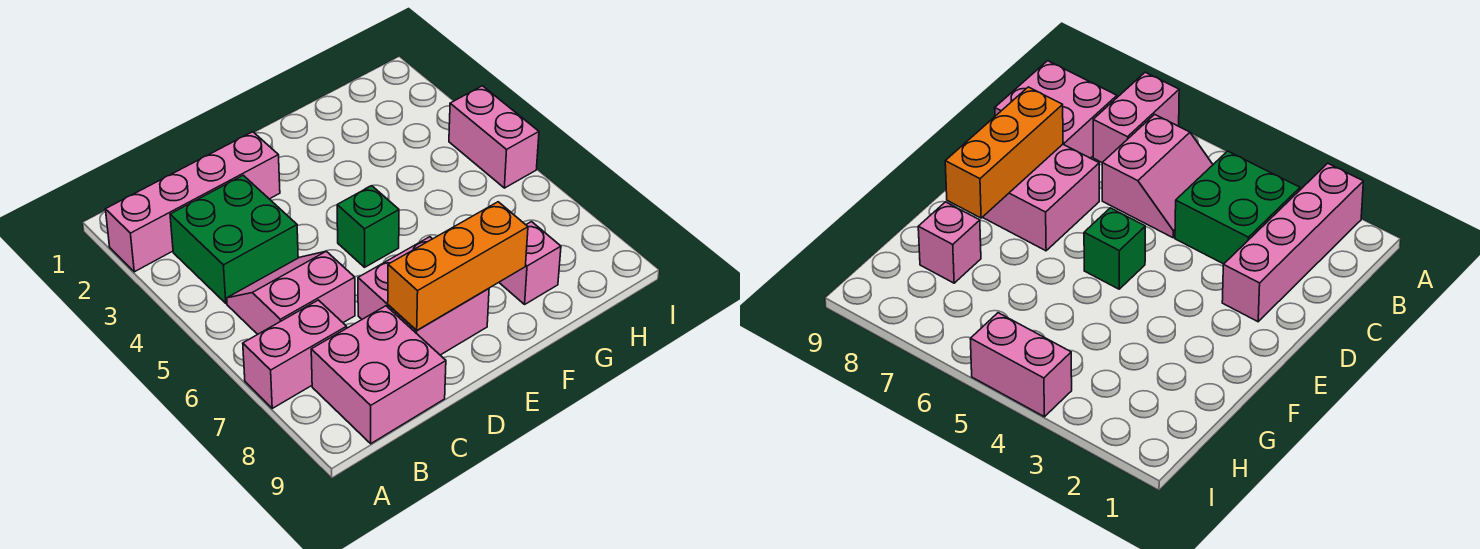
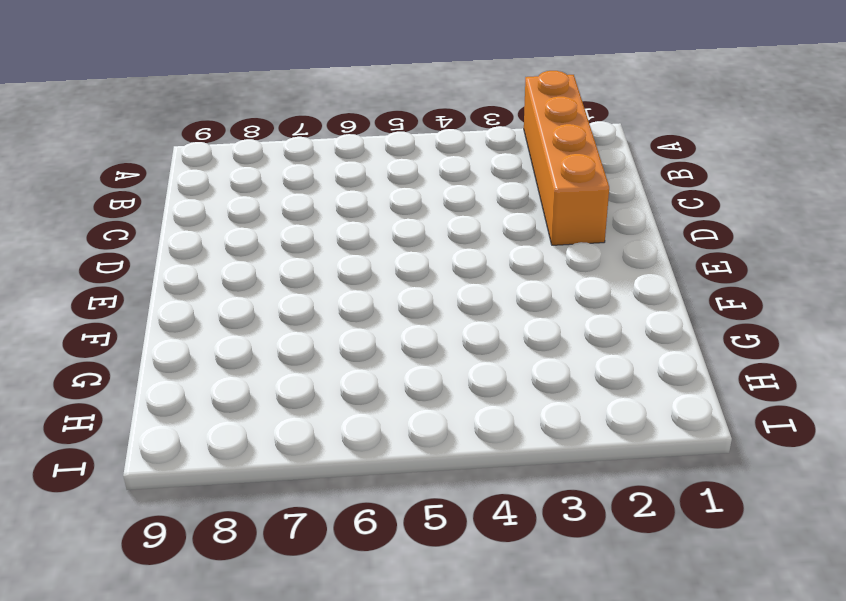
orange brick A2:D2 level 1 -> pink brick A2:D2 level 1
none -> pink brick A7:B7 level 1
none -> green brick B3:C4 level 1

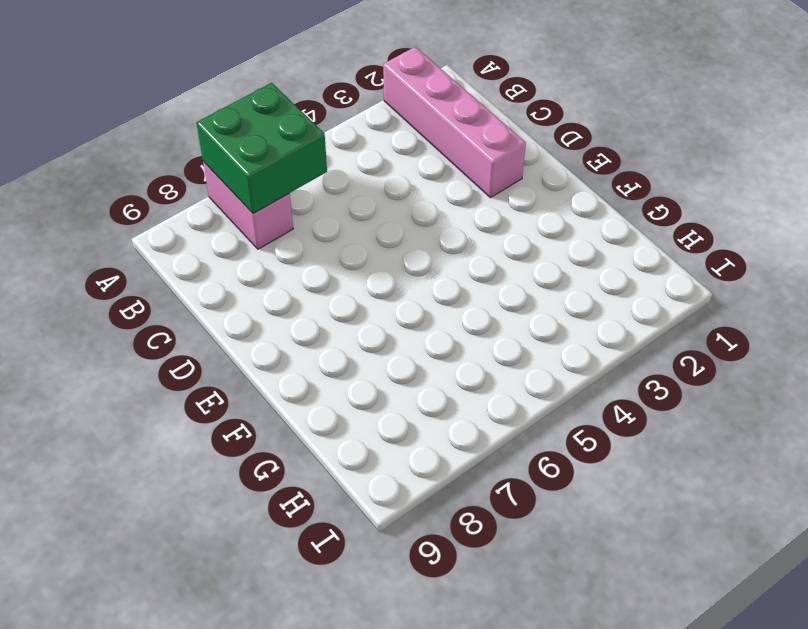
green brick A6:B7 level 2 -> green brick B3:C4 level 1
none -> pink slope B5:C6 level 1 top 6
none -> pink brick B8:C9 level 1

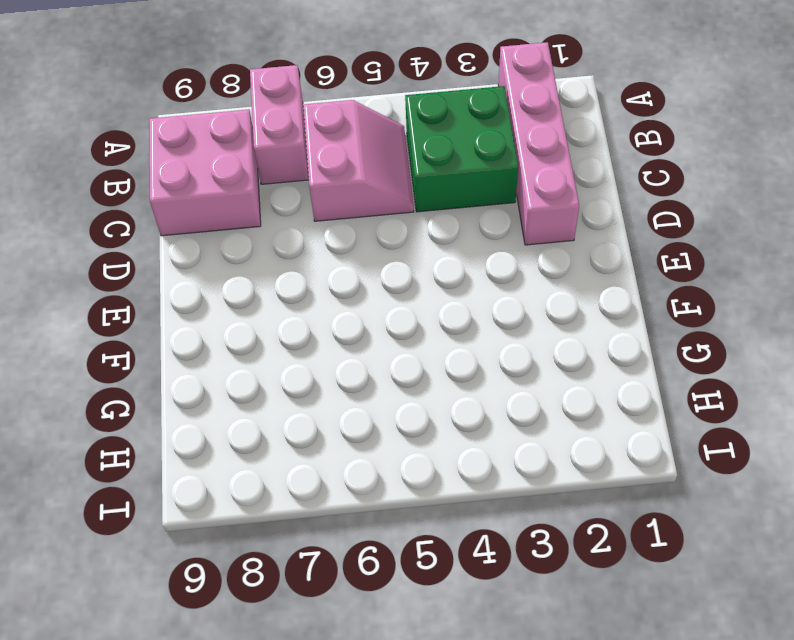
none -> pink brick D7:E8 level 1
none -> green brick E5 level 1

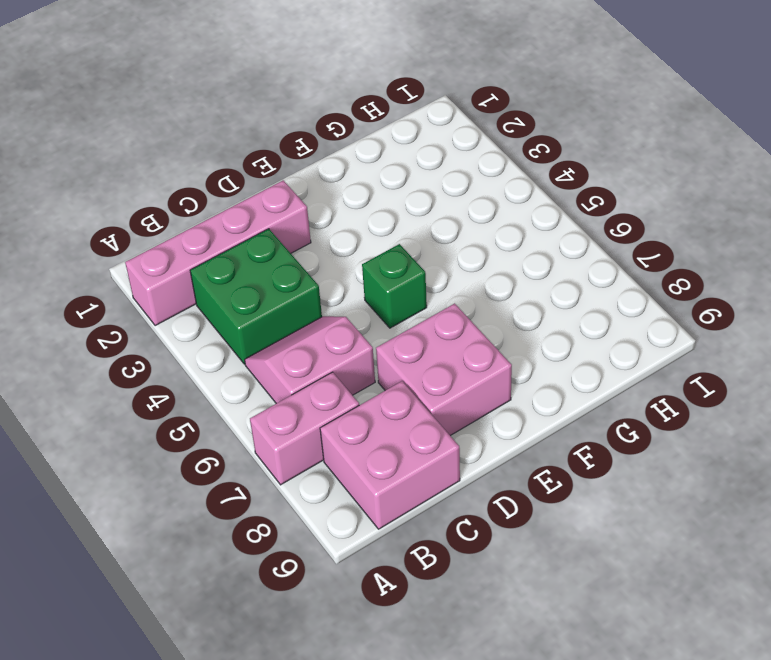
none -> pink brick G8 level 1
none -> pink brick I4:I5 level 1

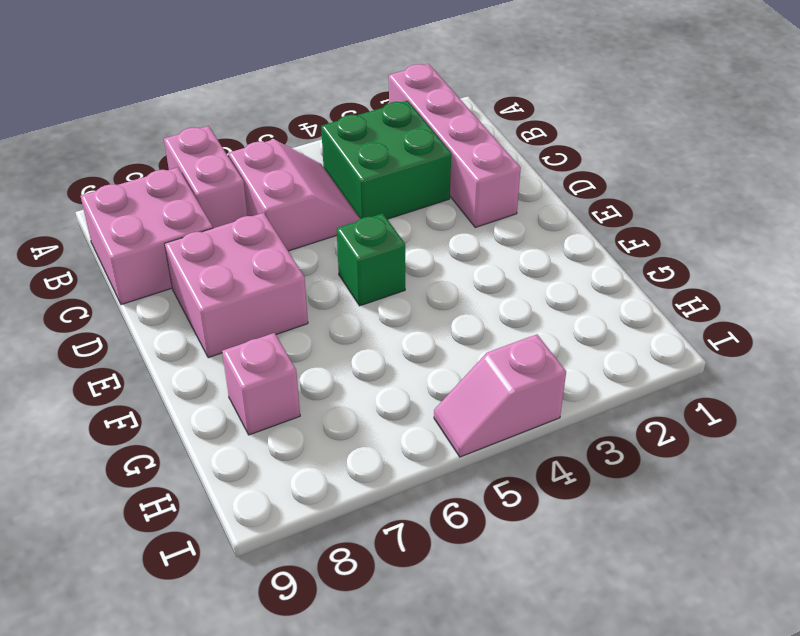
pink slope I4:I5 level 1 top 4 -> pink brick I4:I5 level 1
none -> orange brick D8:F8 level 2

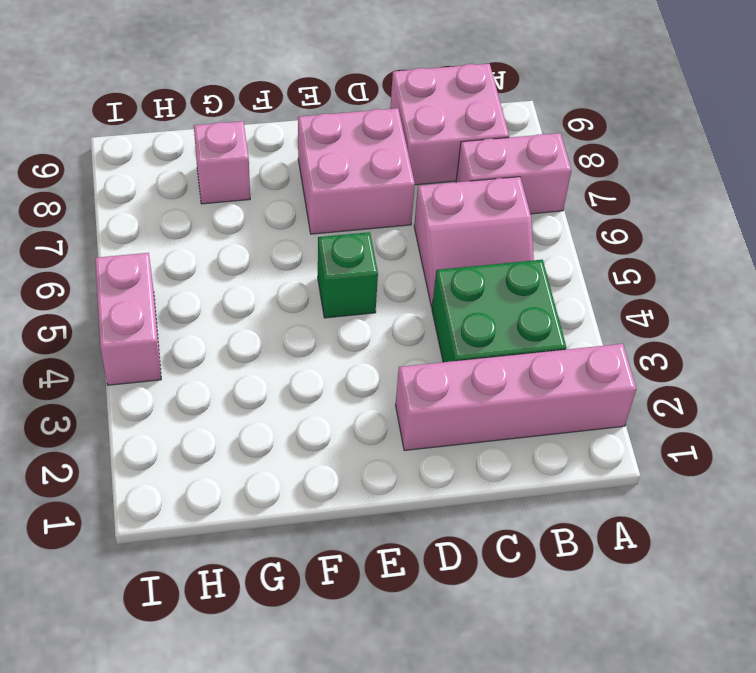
none -> orange brick D8:F8 level 2

